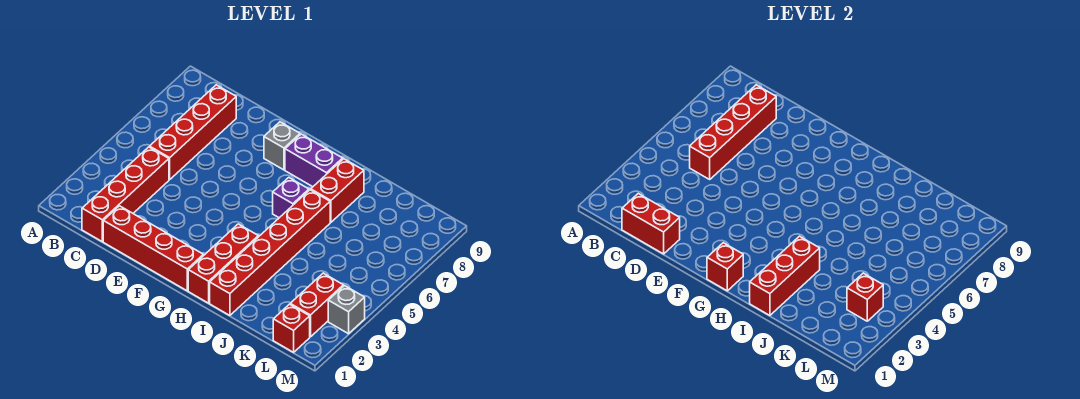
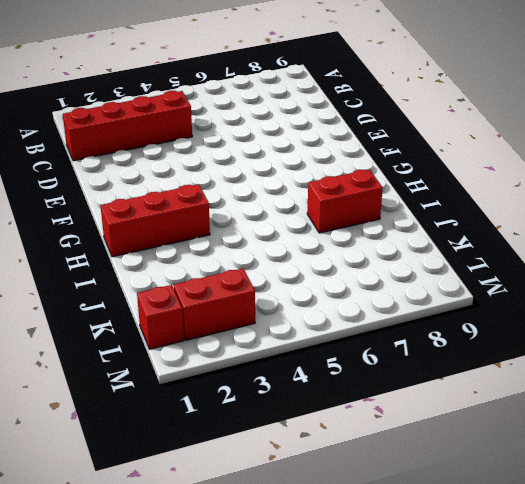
none -> red brick C5:C8 level 1
none -> red brick D1:G1 level 1
none -> grey brick F8 level 1

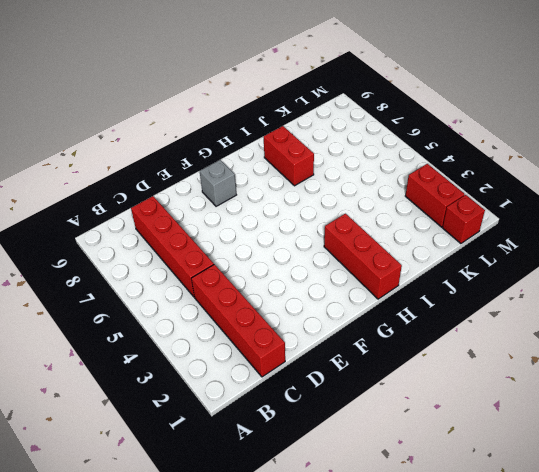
none -> red brick D1:G1 level 1
none -> purple brick G8:H8 level 1
none -> purple brick H6 level 1

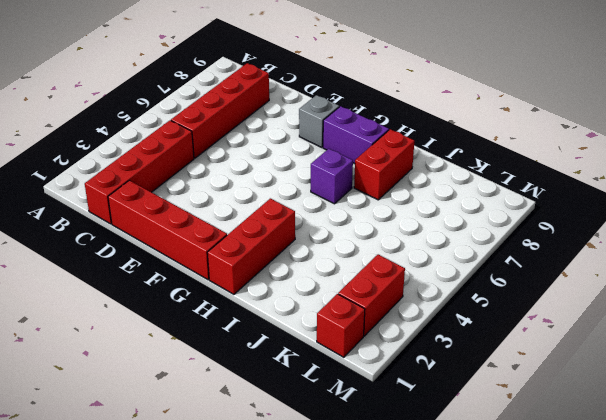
none -> red brick I1:I6 level 1
none -> grey brick M3 level 1
none -> red brick C1:D1 level 2

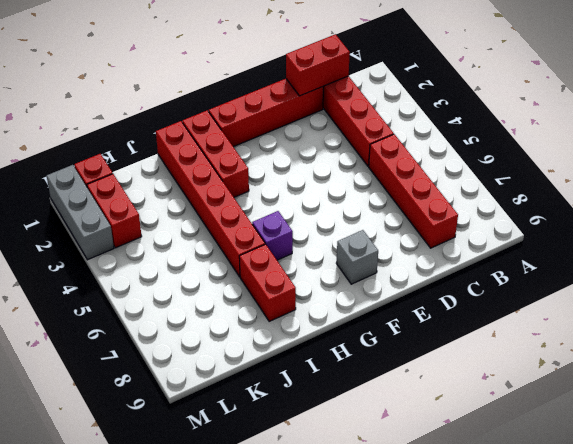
grey brick M1:M3 level 1 -> grey brick M3 level 1
none -> purple brick G8:H8 level 1
none -> red brick C5:C8 level 2
none -> red brick G1 level 2

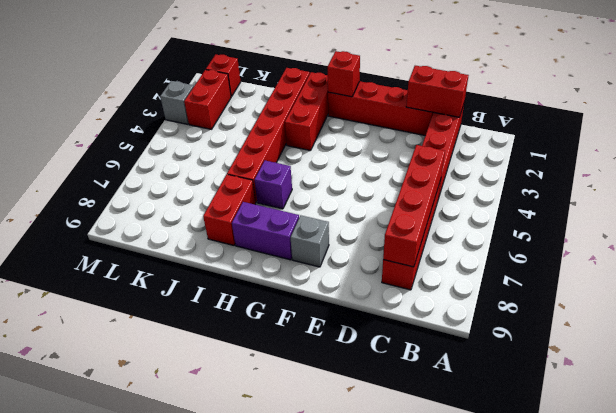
none -> red brick I1:I3 level 2
none -> red brick L3 level 2

